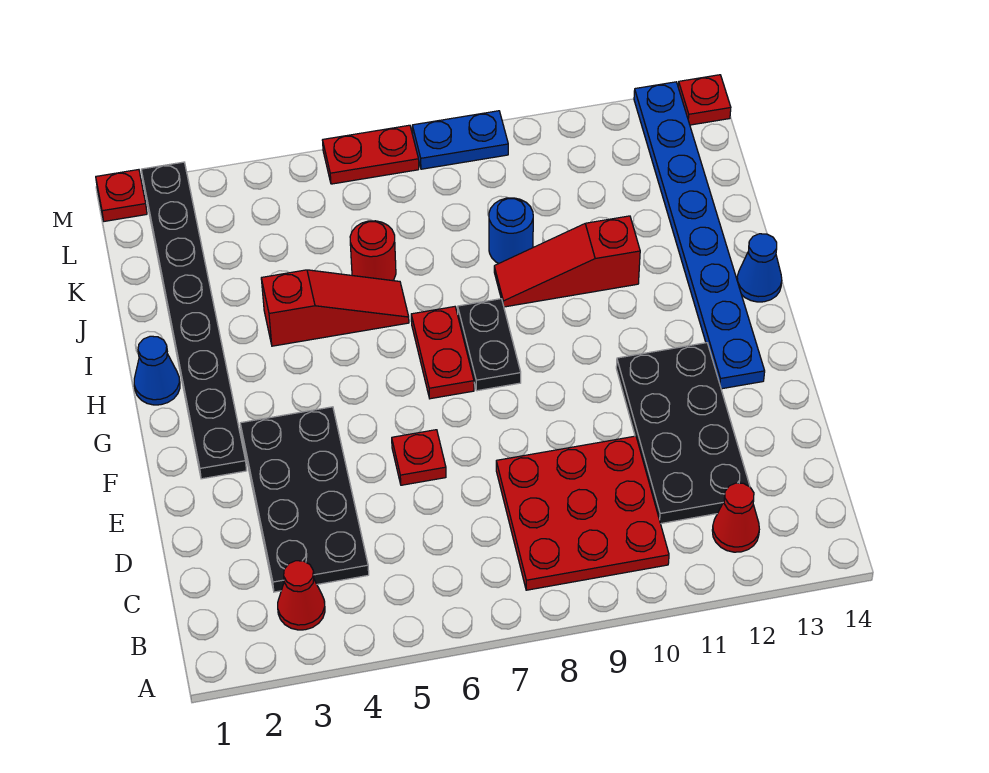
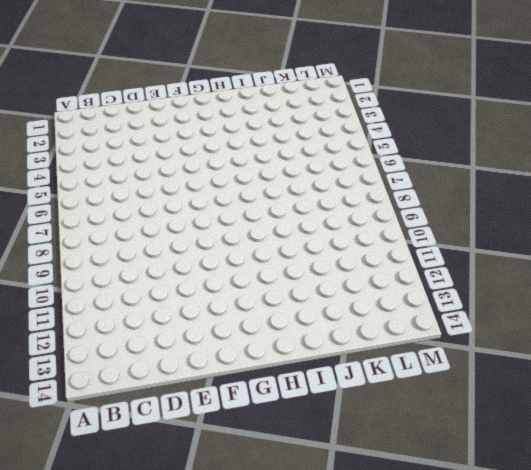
none -> red cone B3 level 1
none -> red plate B8:D10 level 1
none -> red cone B12 level 1

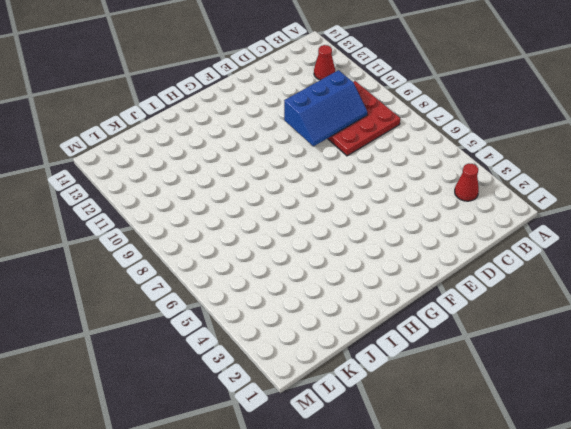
blue slope C9:E10 level 2 top 10 -> none
none -> black plate C3:F4 level 1
none -> black plate C11:F12 level 1
none -> red plate E6 level 1

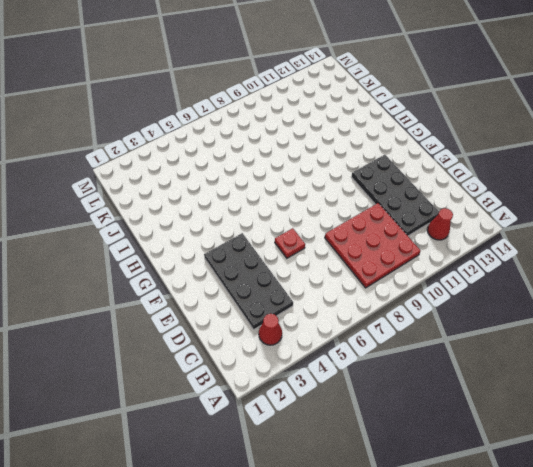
none -> black plate F2:M2 level 1
none -> blue plate F13:M13 level 1
none -> red plate G7:H7 level 1

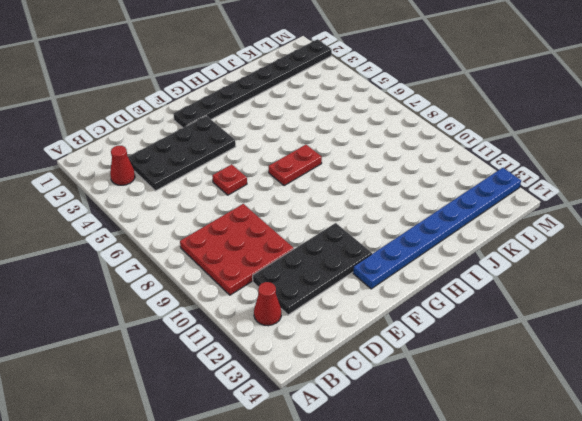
none -> black plate G8:H8 level 1
none -> blue cone H1 level 1
none -> blue cone H14 level 1

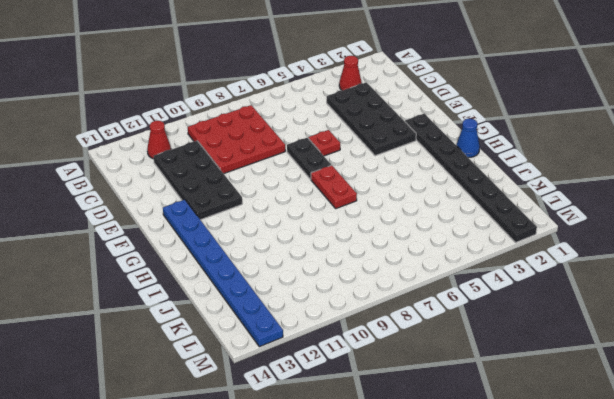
black plate E7:F7 level 1 -> black plate G8:H8 level 1
none -> blue cone H14 level 1
none -> red slope I4:I6 level 1 top 4
none -> red slope I9:I11 level 1 top 11

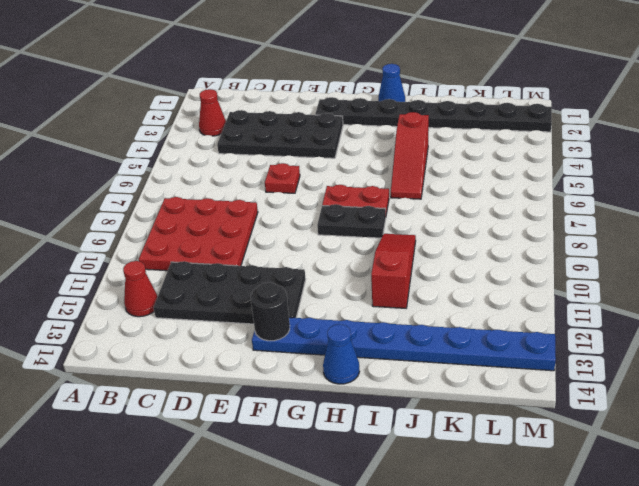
black round brick F13 level 2 -> none
none -> red round brick J6 level 1
none -> blue round brick J9 level 1
none -> red plate M1 level 1

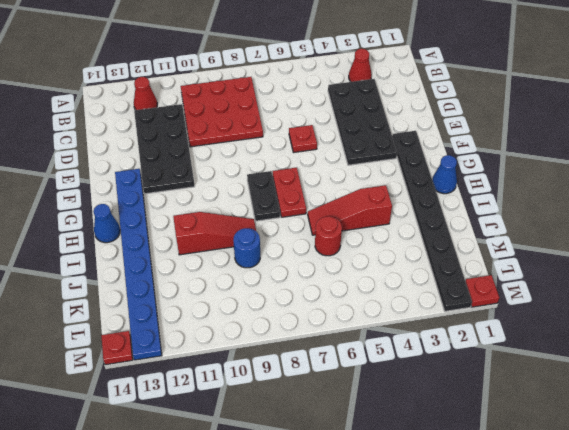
none -> red plate M6:M7 level 1
none -> blue plate M8:M9 level 1

